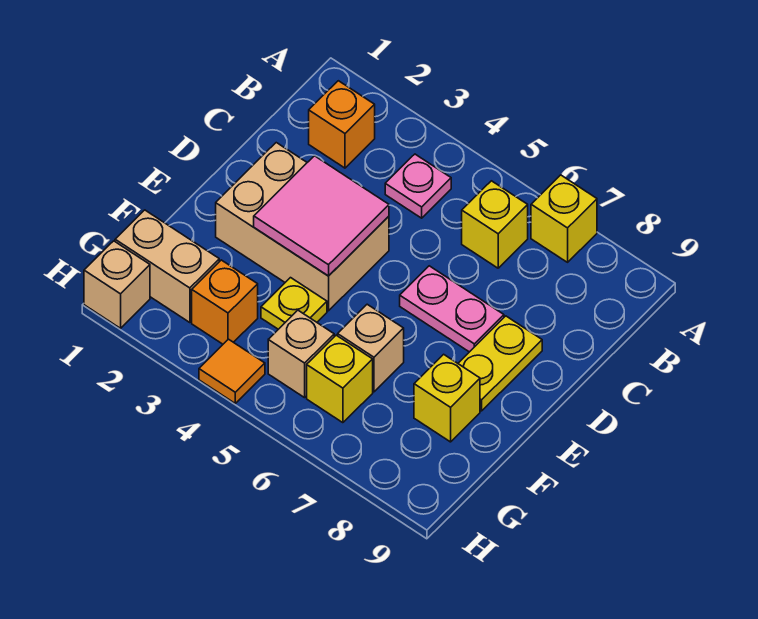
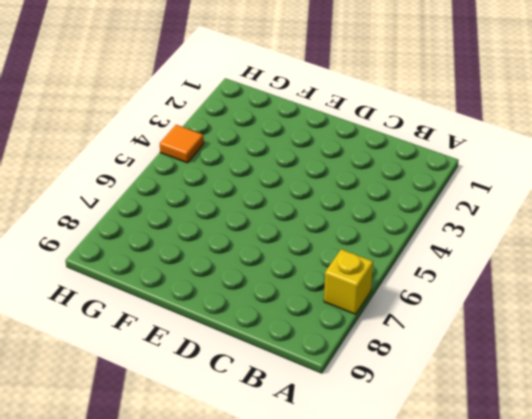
none -> orange brick B2 level 1
none -> pink plate B4 level 1
none -> yellow brick B6 level 1

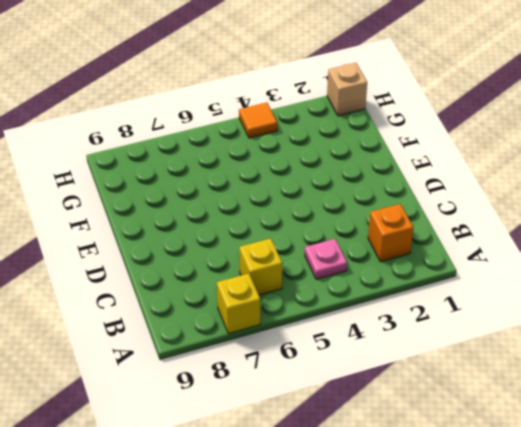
none -> tan brick D2:E4 level 1
none -> pink plate D6:D7 level 1
none -> yellow plate D8:E8 level 1

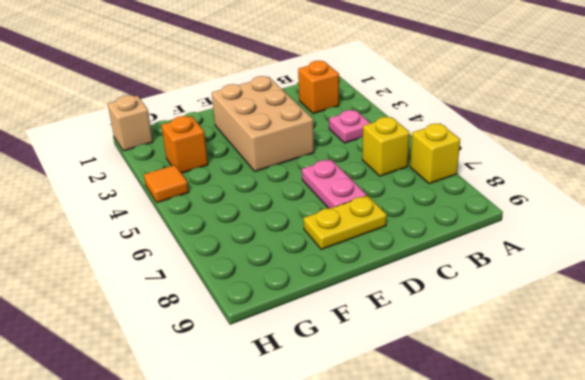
none -> yellow plate F4 level 1
none -> tan brick F6 level 1
none -> yellow brick F8 level 1

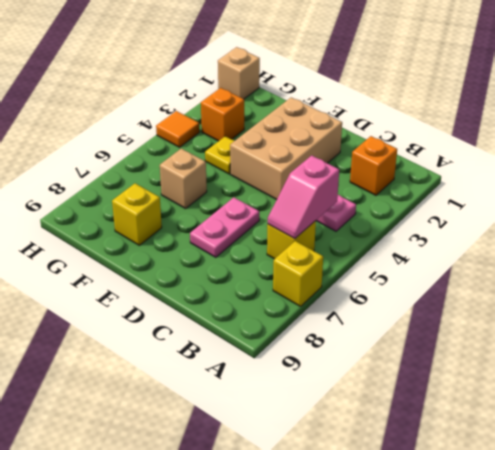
pink slope B5:B6 level 2 top 5 -> none
none -> yellow plate D8:E8 level 1
none -> tan brick G1:G2 level 1
none -> tan brick G5 level 1

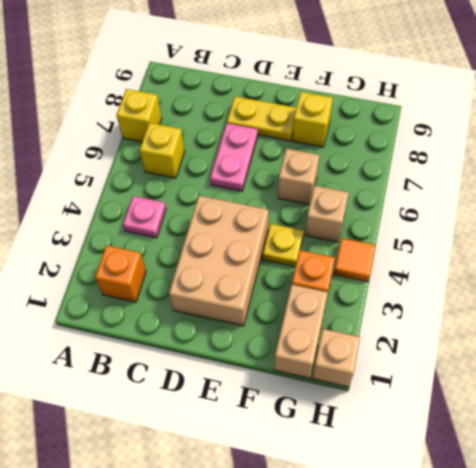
none -> yellow brick G6 level 1
none -> pink tile D3:E4 level 2

